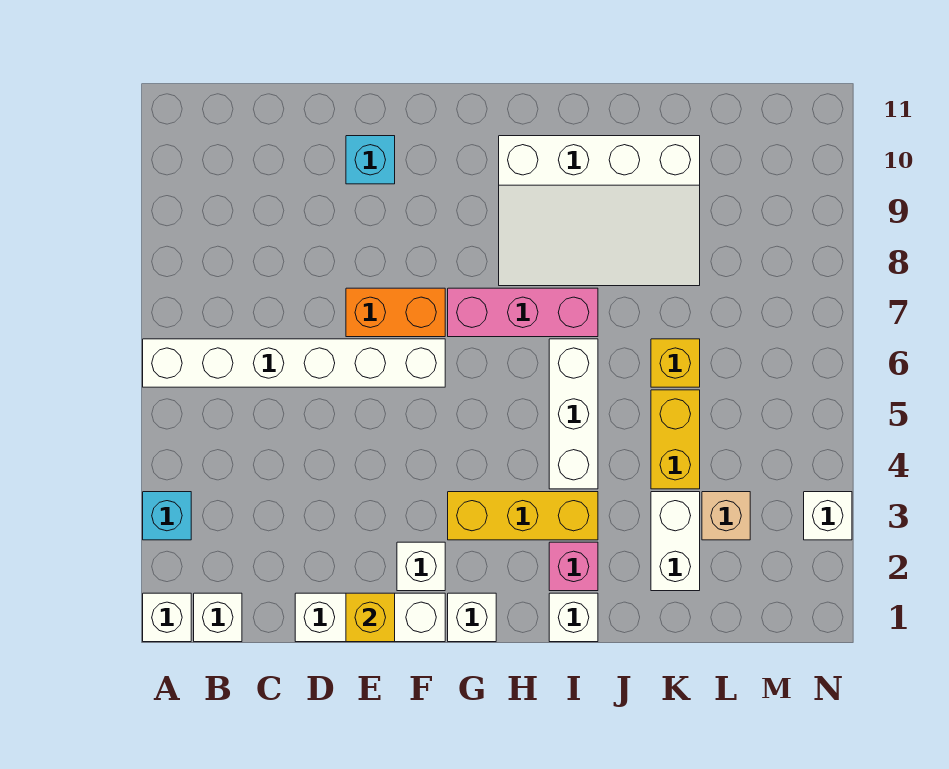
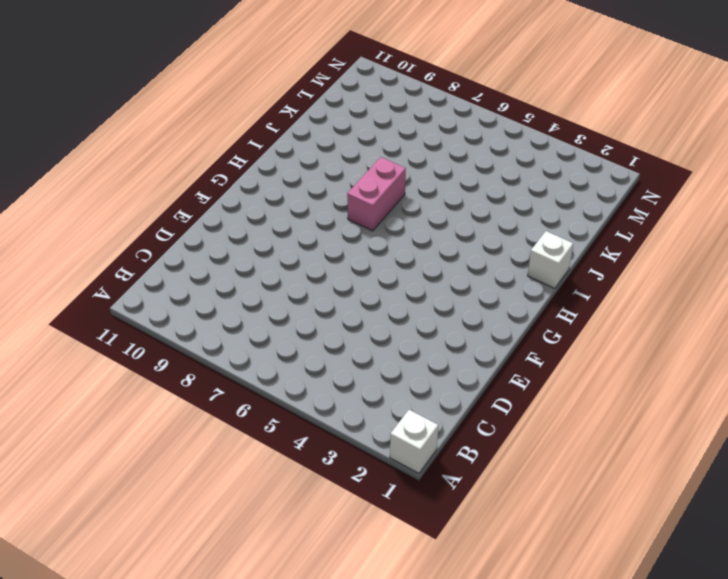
pink brick H7:I7 level 1 -> pink brick G7:I7 level 1
none -> cyan brick A3 level 1
none -> white brick A6:F6 level 1
none -> white brick B1 level 1

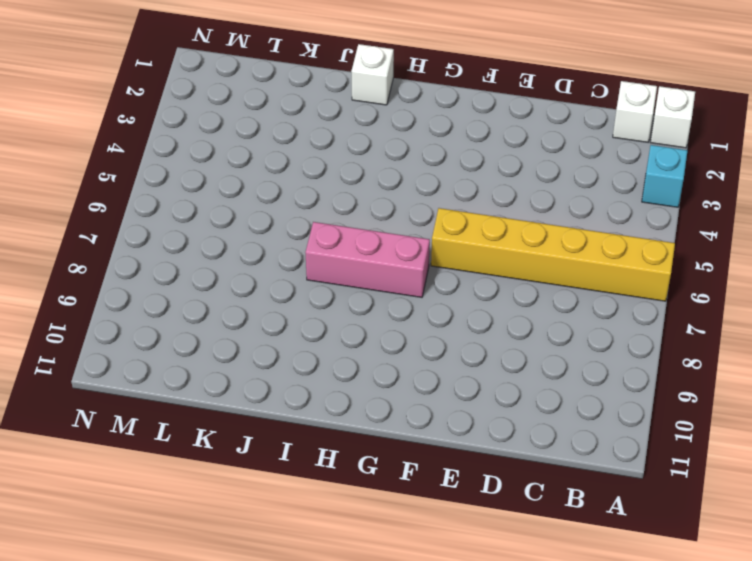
yellow brick A6:F6 level 1 -> white brick A6:F6 level 1
none -> white brick D1:F1 level 1
none -> orange brick E7:F7 level 1
none -> cyan brick E10 level 1

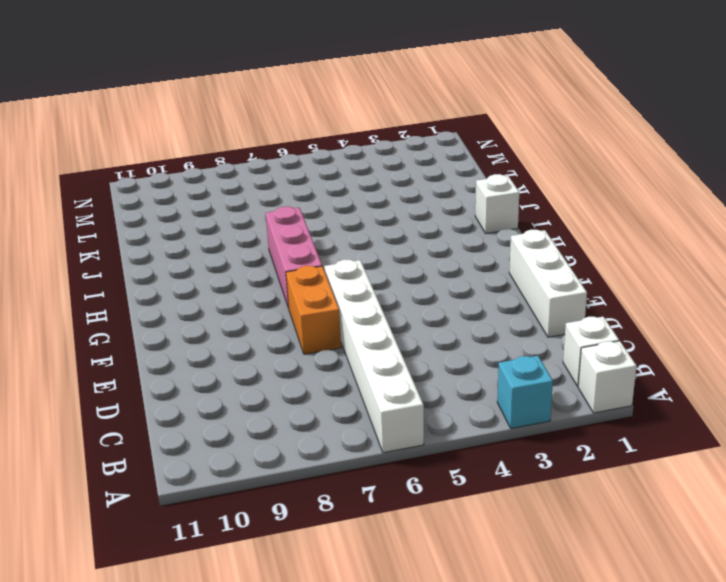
none -> cyan brick E10 level 1
none -> white brick F2 level 1
none -> white brick G1 level 1

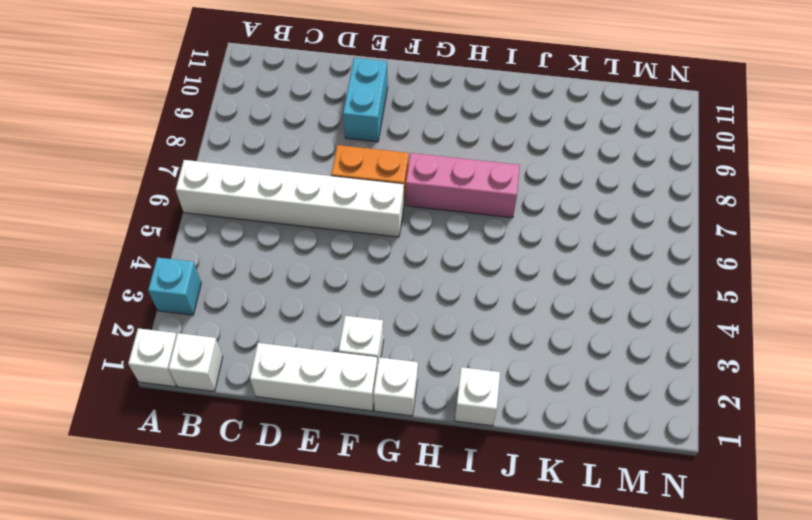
cyan brick E9:E10 level 1 -> cyan brick E10 level 1
none -> yellow brick G3:I3 level 1
none -> white slope H8:K10 level 1 top 10
none -> pink brick I2 level 1

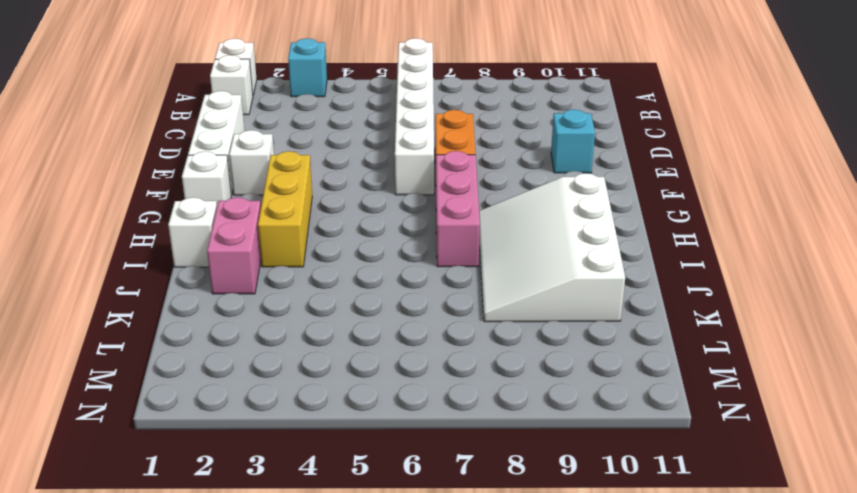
pink brick I2:J2 level 1 -> pink brick I2 level 1
none -> white brick I4:I6 level 1
none -> white brick K2:K3 level 1
none -> yellow brick K4:K5 level 1

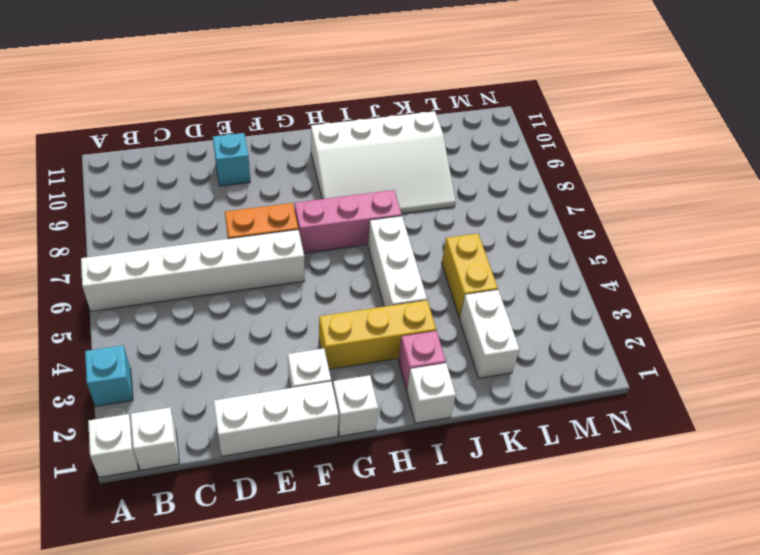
none -> yellow brick K6 level 1
none -> tan brick L3 level 1
none -> white brick N3 level 1

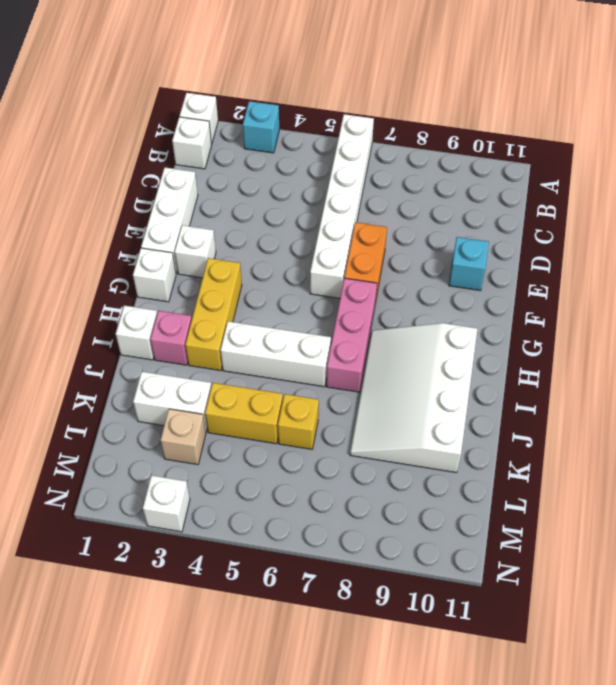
none -> yellow brick E1 level 2

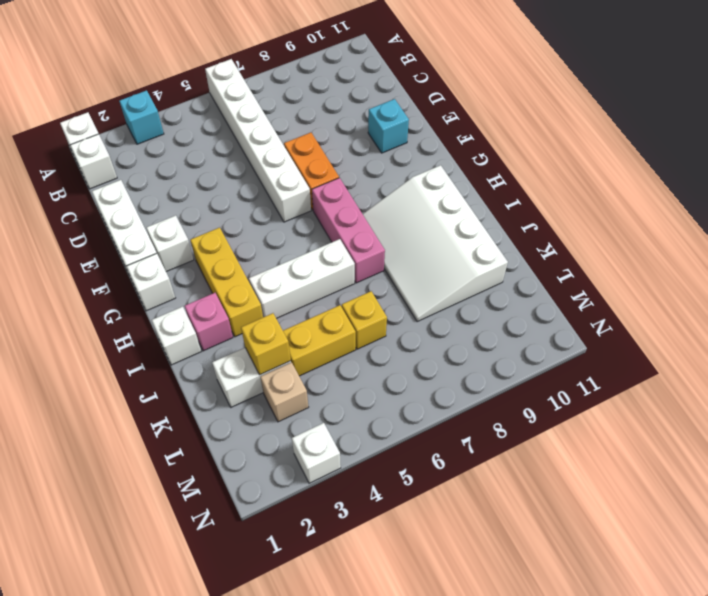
yellow brick K3 level 2 -> yellow brick E1 level 2

